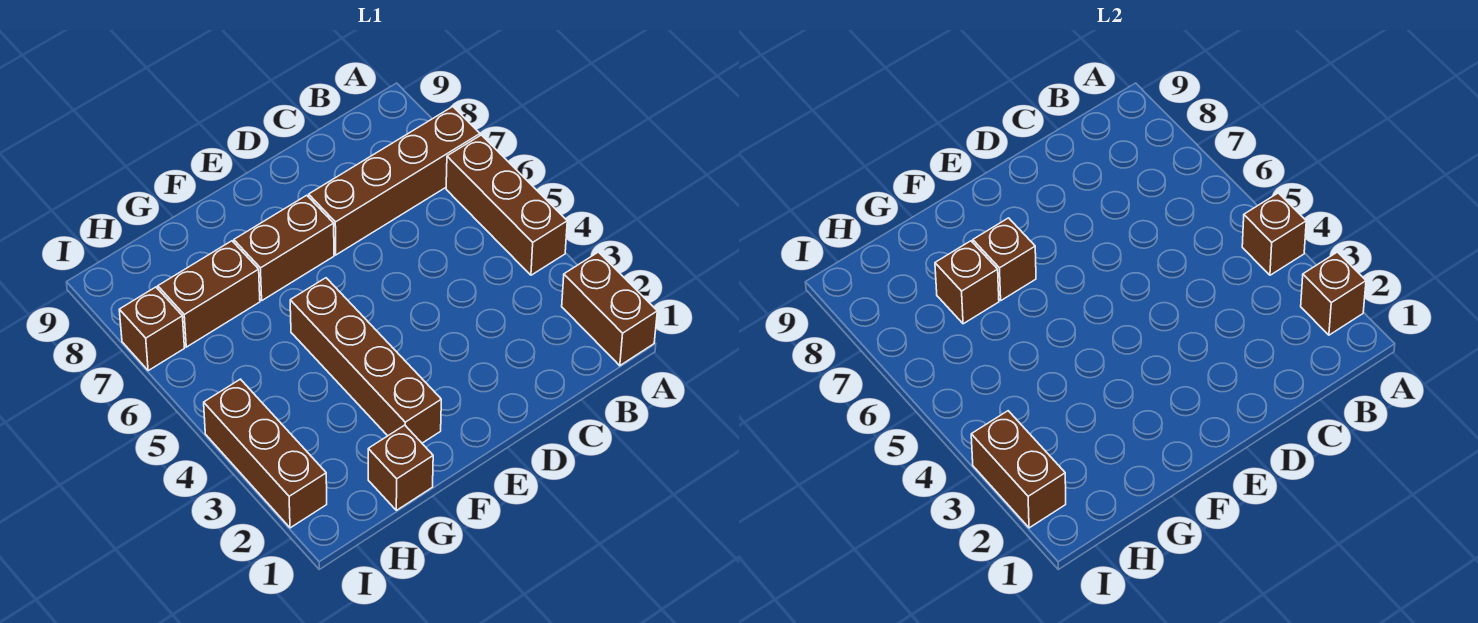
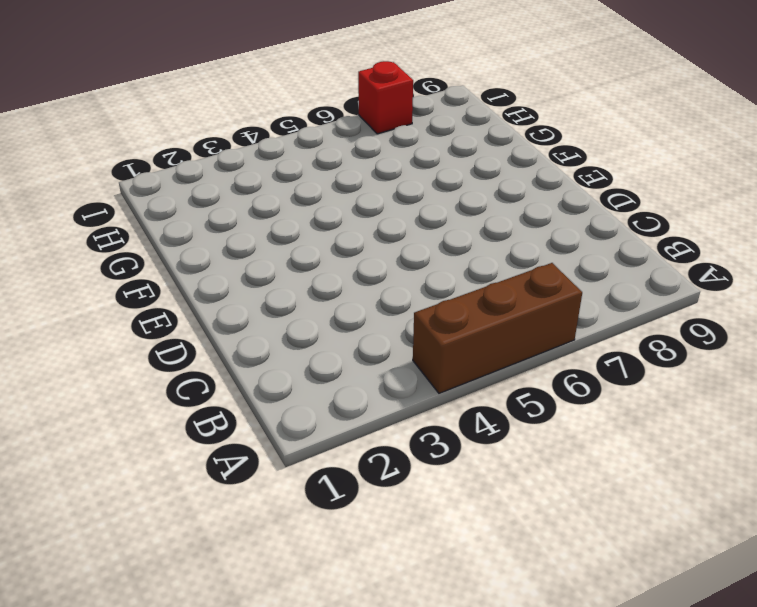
red brick I7 level 1 -> brown brick I7 level 1
none -> brown brick A1:A2 level 1
none -> brown brick A7:D7 level 1
none -> brown brick E7:F7 level 1

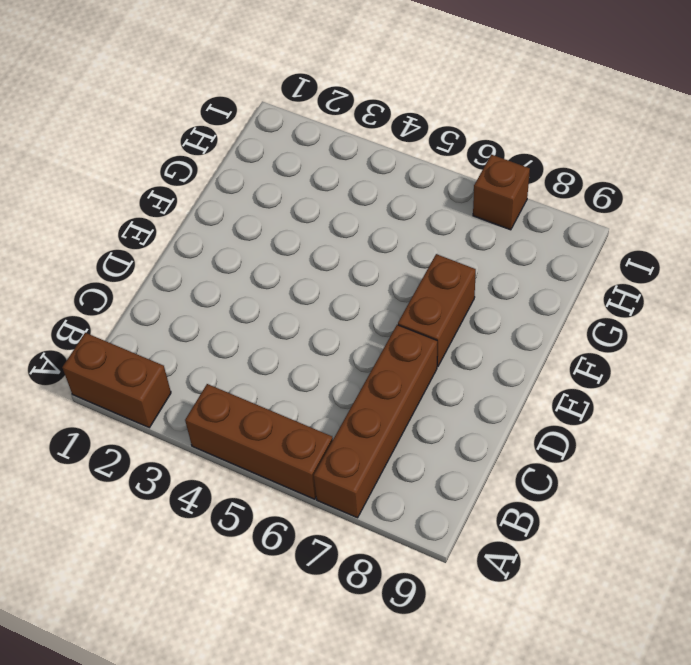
none -> brown brick F2:F5 level 1
none -> brown brick G1 level 1
none -> brown brick G7:H7 level 1

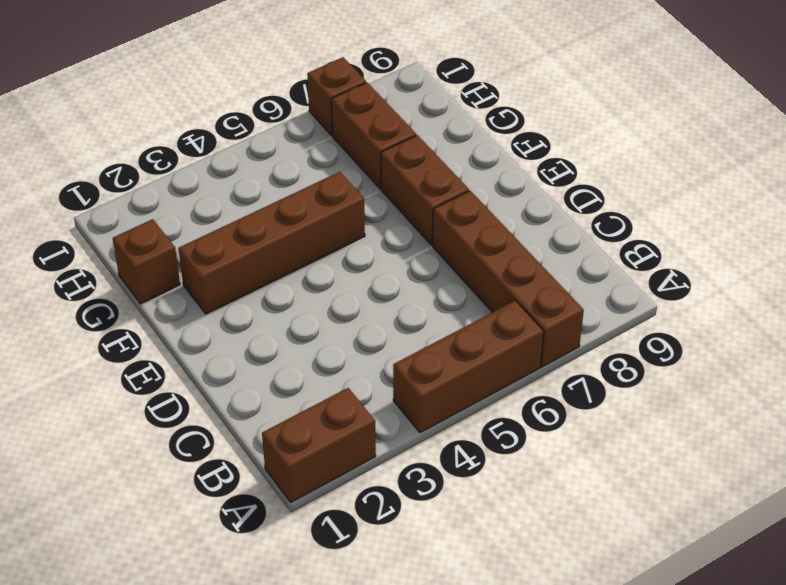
none -> brown brick I2:I4 level 1
none -> brown brick A2 level 2
none -> brown brick A4 level 2

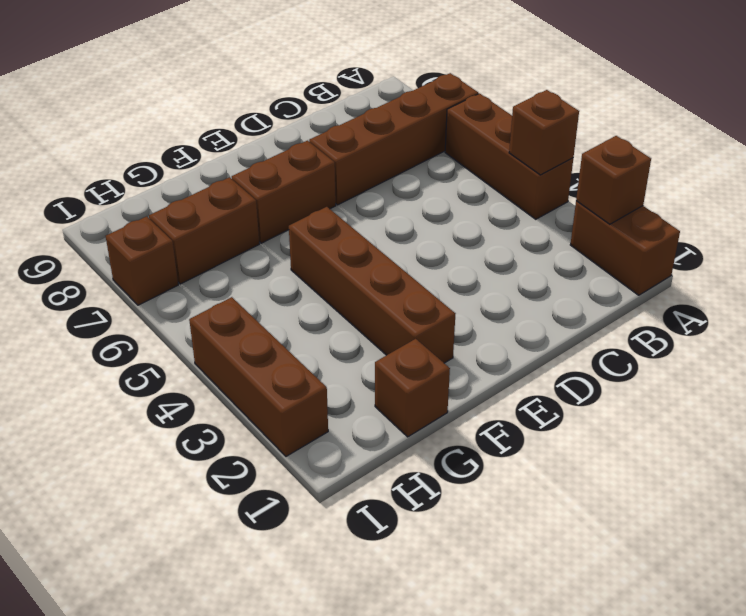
none -> brown brick F7 level 2
none -> brown brick G7 level 2
none -> brown brick I2:I3 level 2

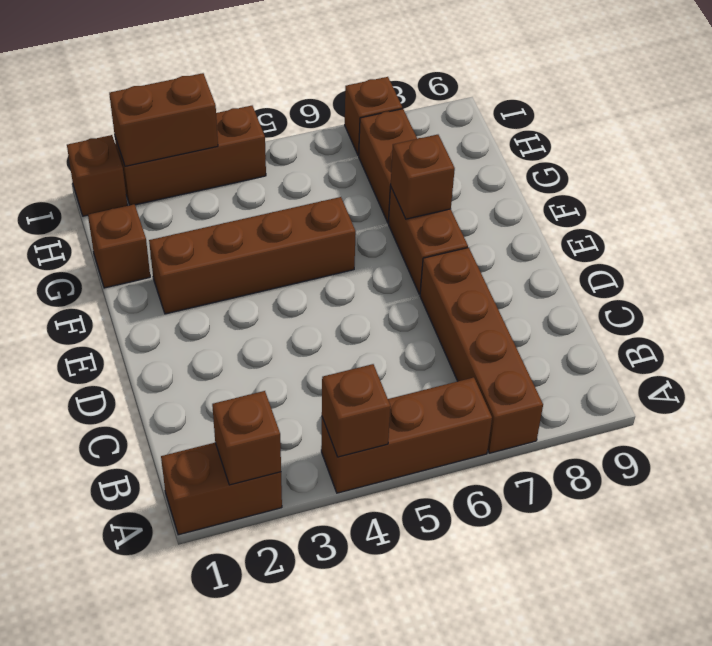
brown brick I1 level 1 -> brown brick G7 level 2

